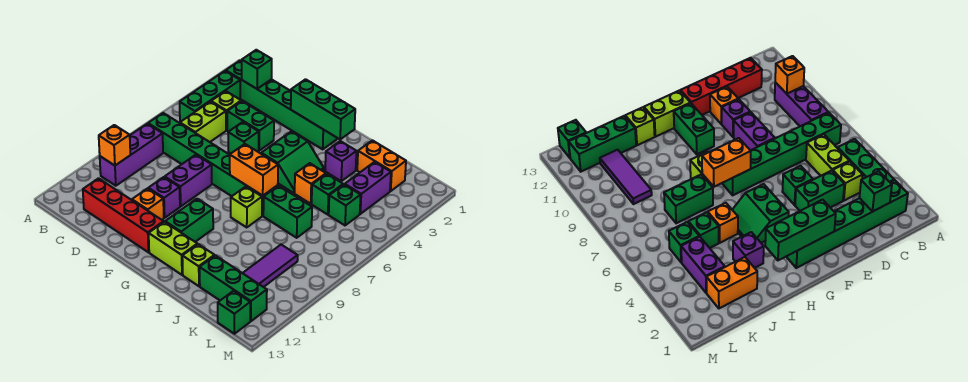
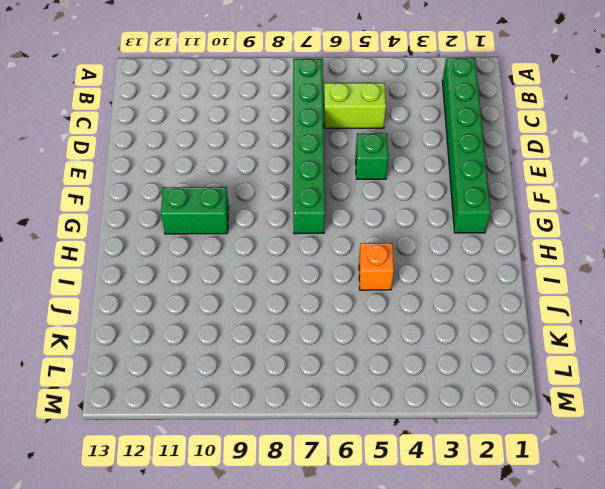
none -> green brick B3:B5 level 1
none -> purple brick B8:B10 level 1
none -> lime brick C4 level 1
none -> red brick C12:F12 level 1

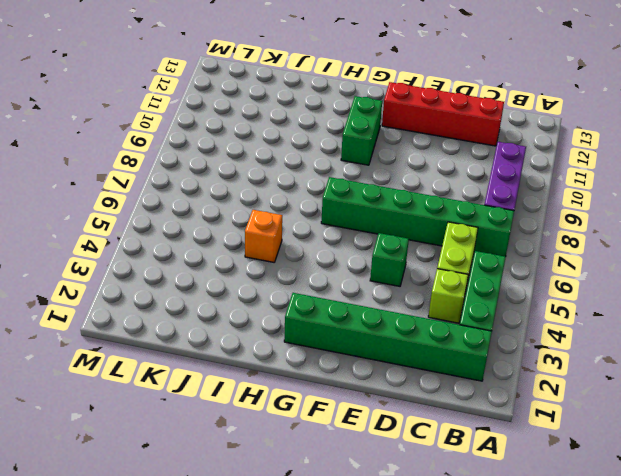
none -> green brick D4:E4 level 1
none -> purple brick E8:E9 level 1
none -> purple brick E10 level 1
none -> orange brick E11 level 1

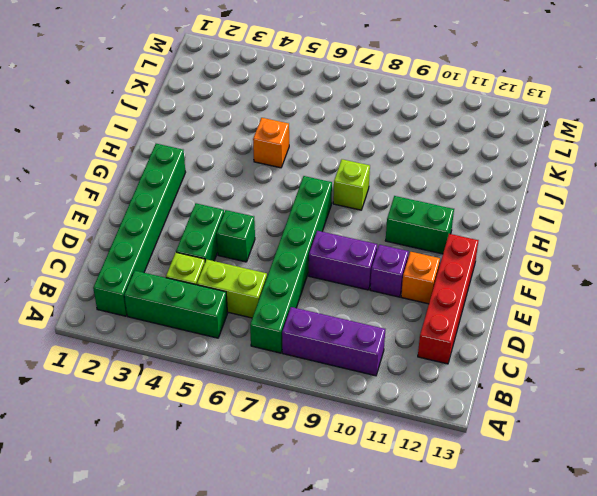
none -> green slope G4:H5 level 1 top G
none -> lime brick G12:H12 level 1
none -> purple brick I3 level 1
none -> green brick I7:J7 level 1

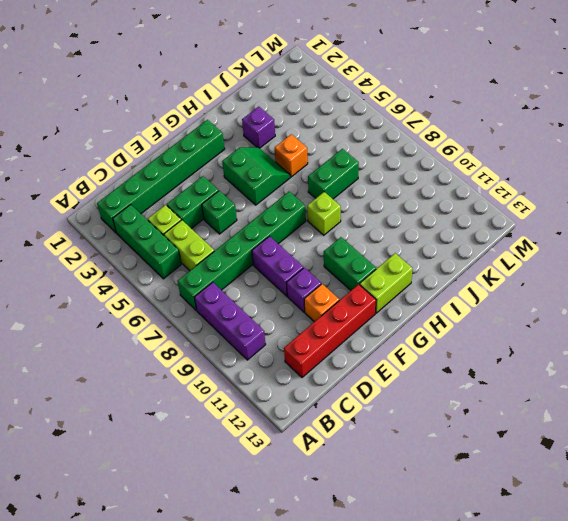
none -> lime brick I12 level 1
none -> orange brick J2:K2 level 1
none -> green brick J5 level 1
none -> green brick J12:L12 level 1

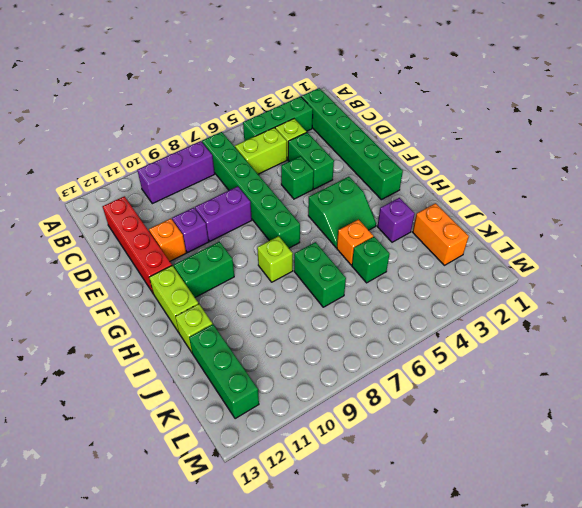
none -> purple brick K3:K4 level 1
none -> green brick K5 level 1
none -> purple tile K9:K11 level 1
none -> green brick L13 level 1

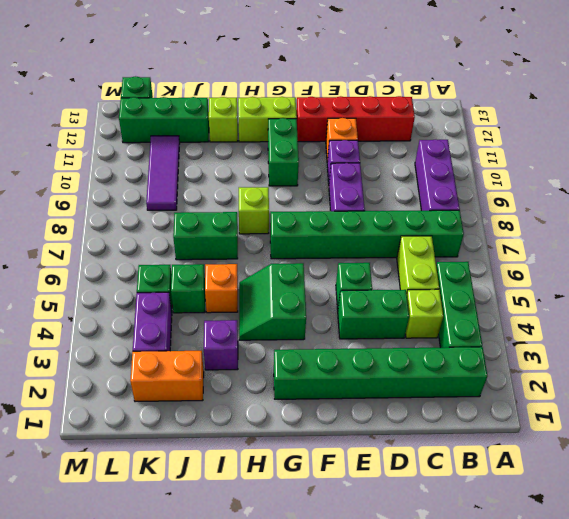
none -> orange brick B10 level 2
none -> green brick C2 level 2
none -> green brick F2:H2 level 2
none -> orange brick G7:H7 level 2

